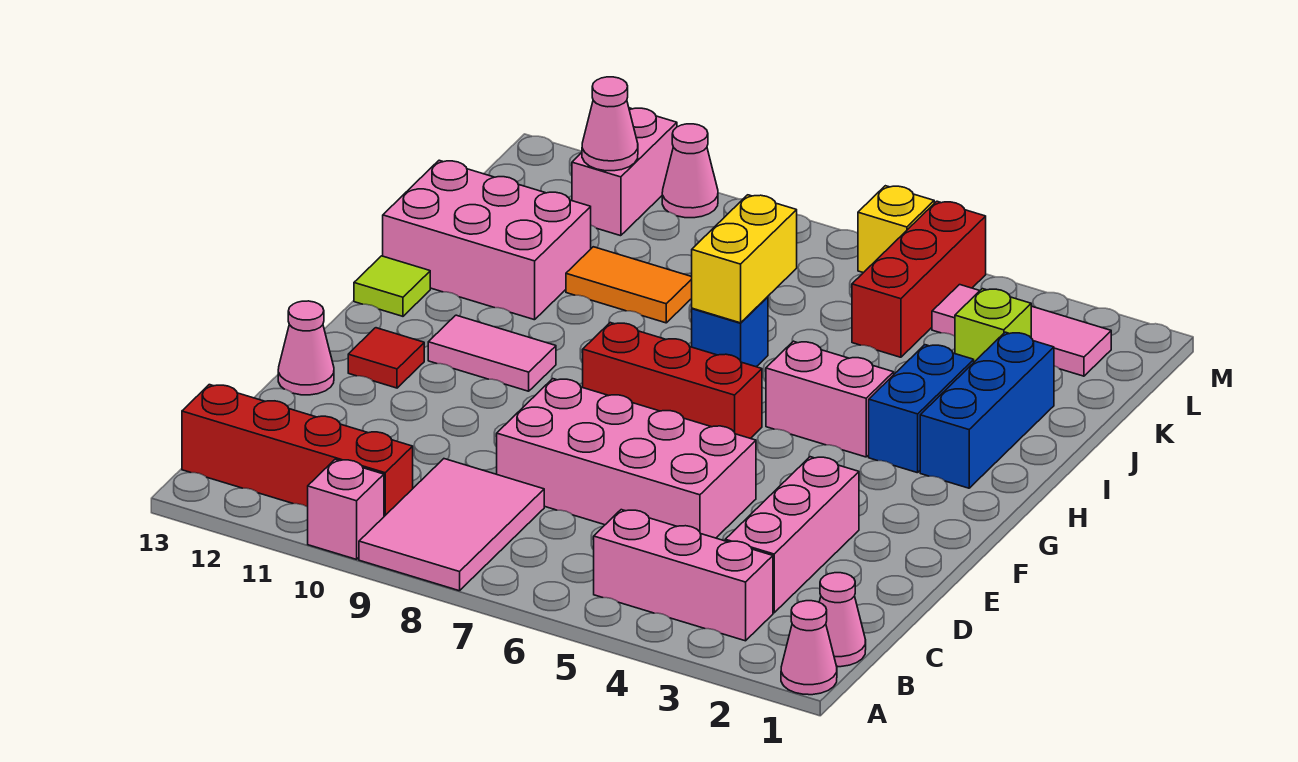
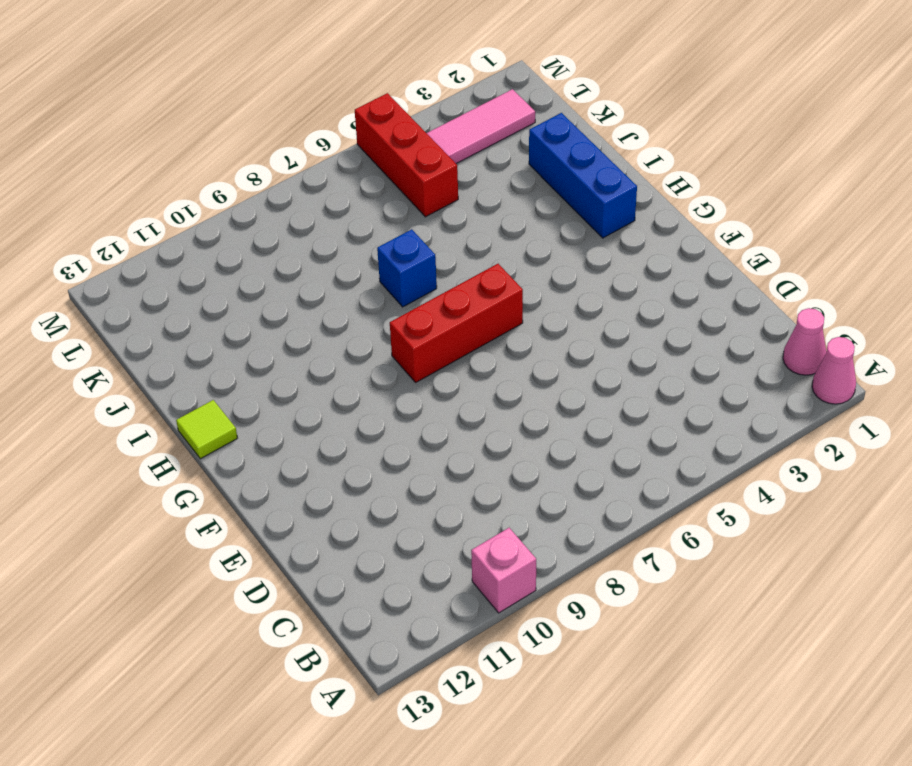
none -> pink tile A8:C9 level 1
none -> pink brick B3:B5 level 1
none -> red brick B10:B13 level 1

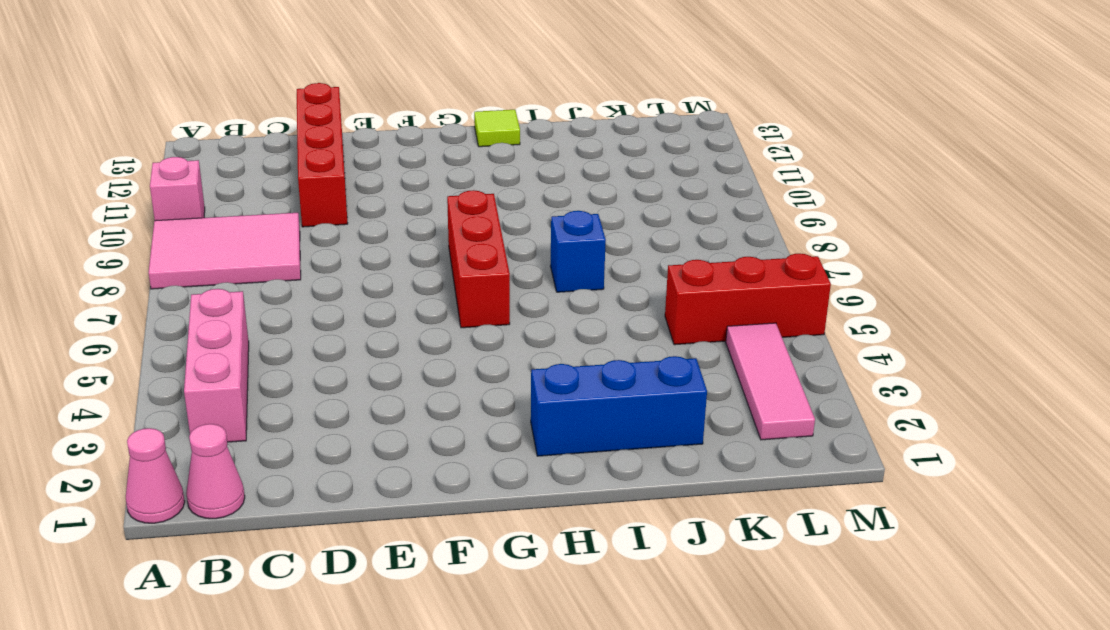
red brick D10:D13 level 1 -> red brick B10:B13 level 1
none -> pink brick C3:E3 level 1
none -> pink brick D5:E8 level 1
none -> pink cone E13 level 1

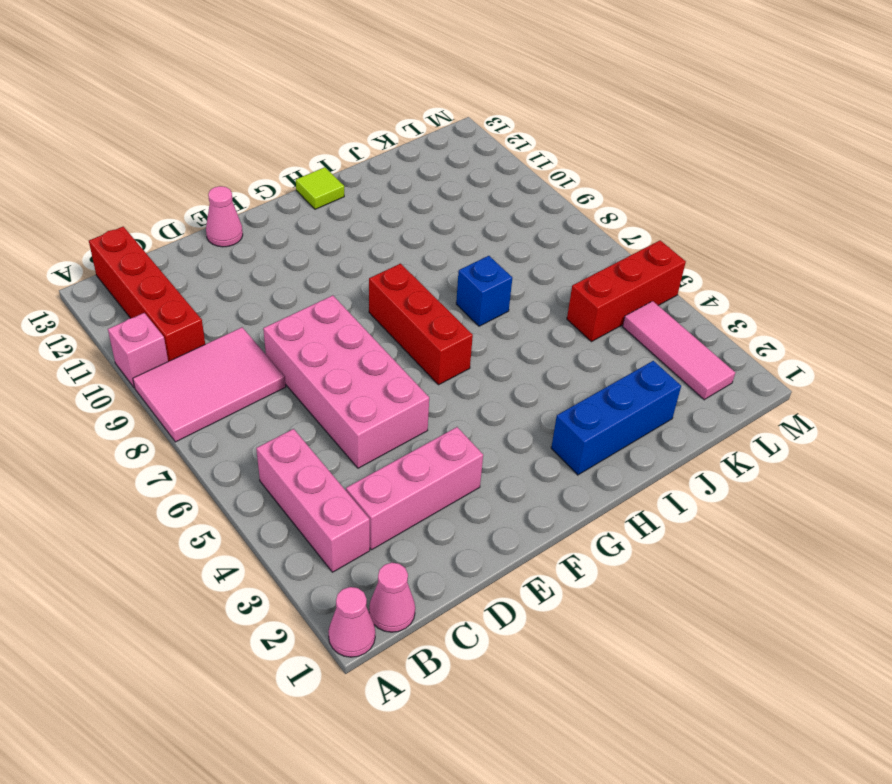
none -> red tile F12 level 1
none -> pink tile G10:G11 level 1
none -> blue brick H3:I3 level 1

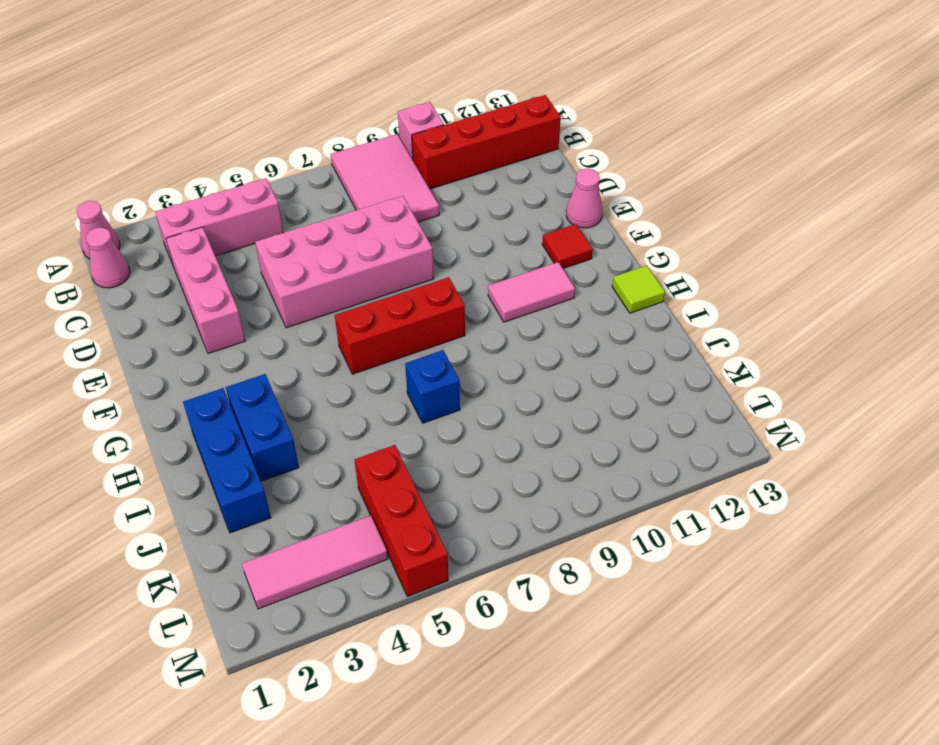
none -> pink brick H4:H5 level 1
none -> pink brick I11:J13 level 1
none -> orange tile J9:J10 level 1

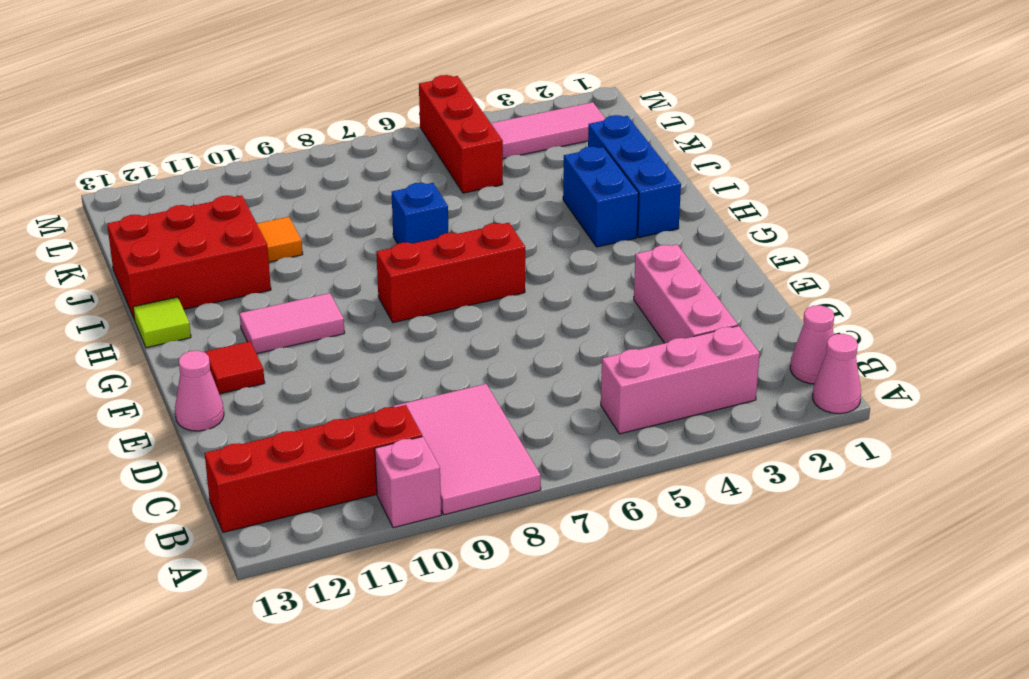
red brick I11:J13 level 1 -> pink brick I11:J13 level 1
orange tile J10 level 1 -> orange tile J9:J10 level 1
none -> pink brick D5:E8 level 1
none -> pink brick H4:H5 level 1
none -> lime brick K3 level 1

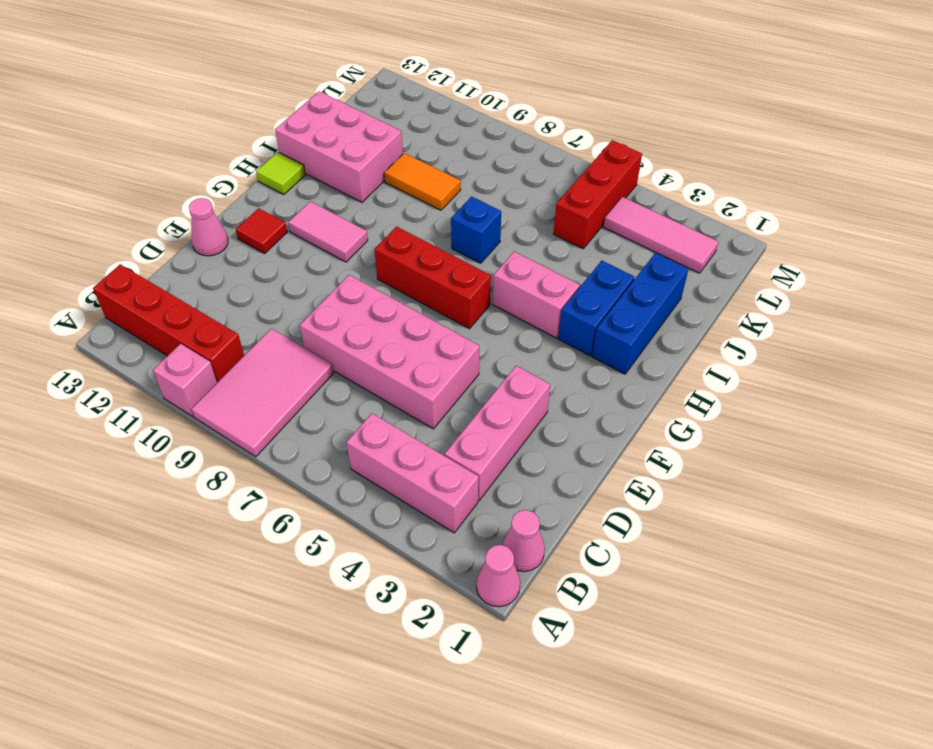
none -> lime brick K3 level 1
none -> pink brick L11:M11 level 1
none -> yellow brick M6 level 1

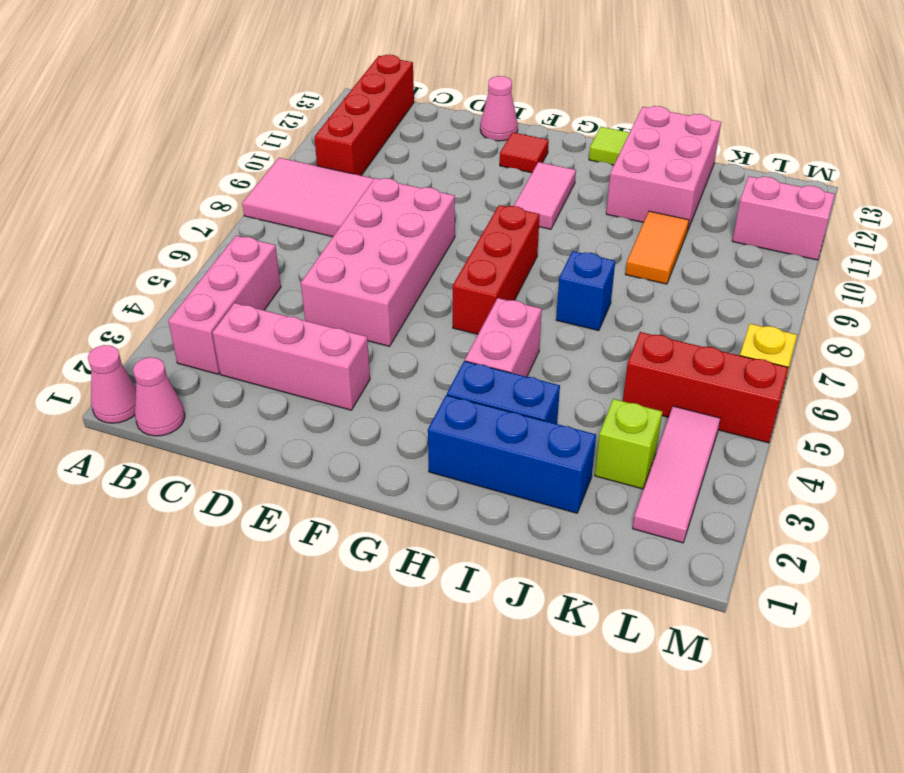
none -> pink brick A10 level 1
none -> pink cone M10 level 1
none -> yellow brick I7:J7 level 2

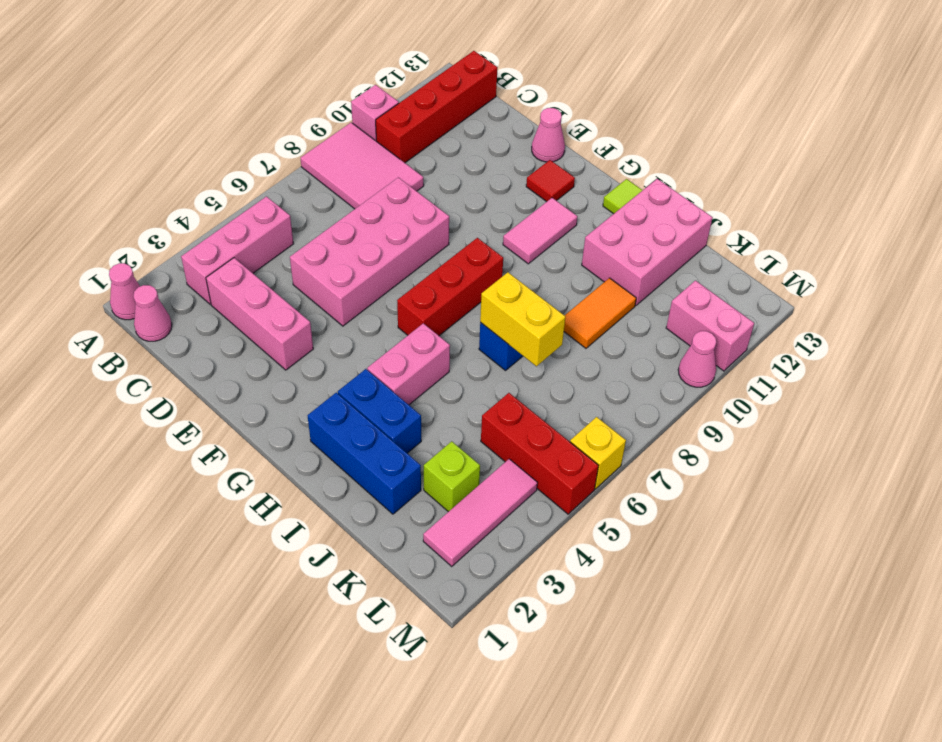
none -> pink cone L11 level 2

